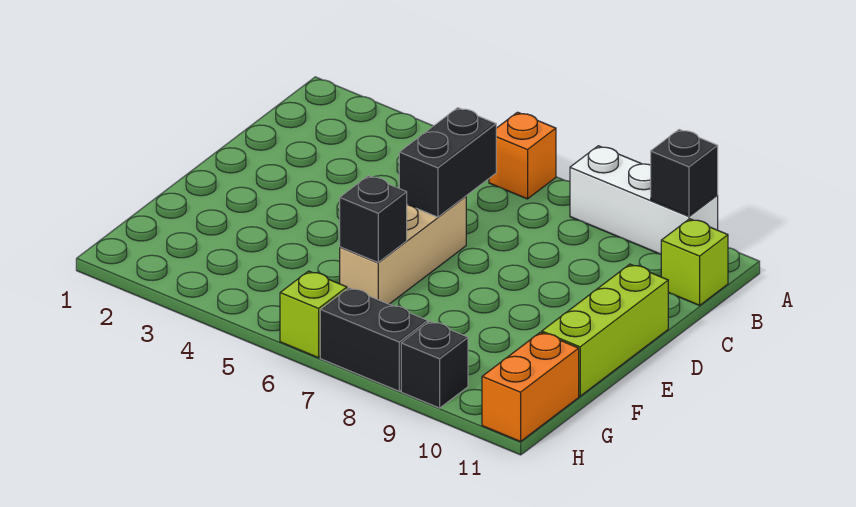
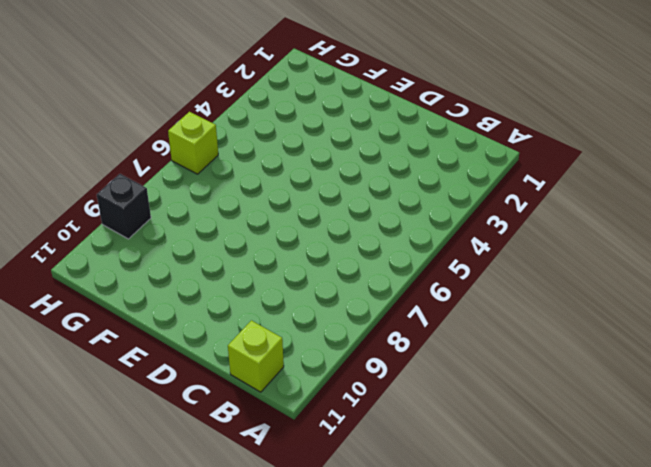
none -> orange brick A6 level 1
none -> white brick A8:A10 level 1
none -> tan brick D6:F6 level 1

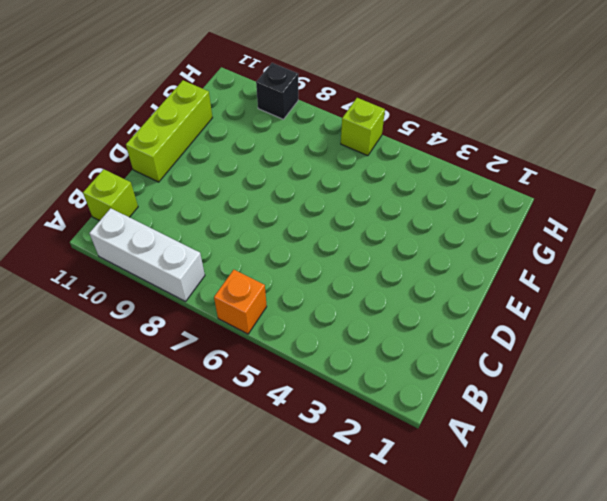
none -> tan brick D6:F6 level 1
none -> orange brick G11:H11 level 1
none -> black brick H7:H8 level 1

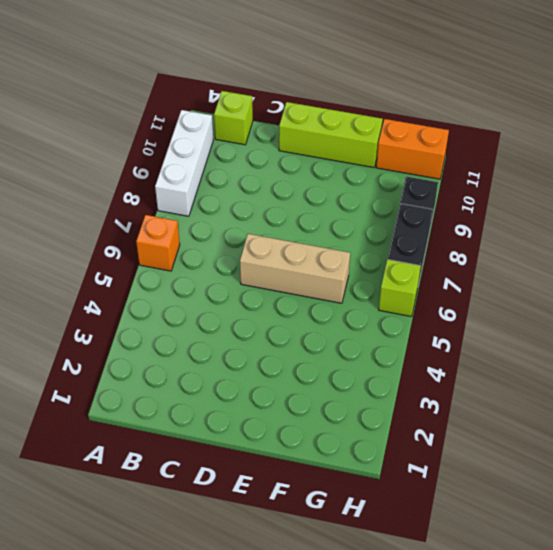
none -> black brick A10 level 2
none -> black brick C6:D6 level 2
none -> black brick F6 level 2

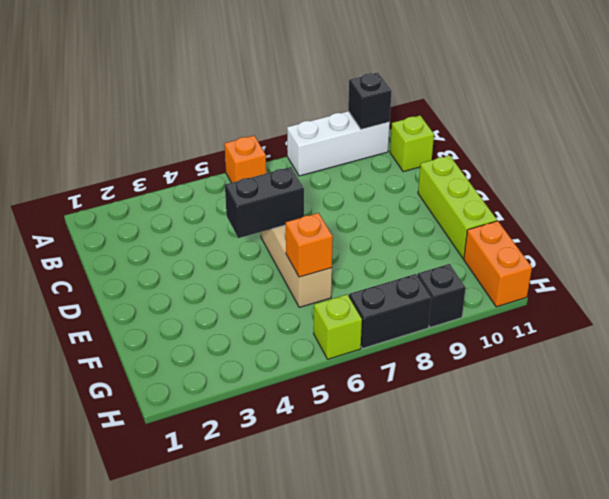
black brick D5:D6 level 2 -> black brick C6:D6 level 2
orange brick F6 level 2 -> black brick F6 level 2

